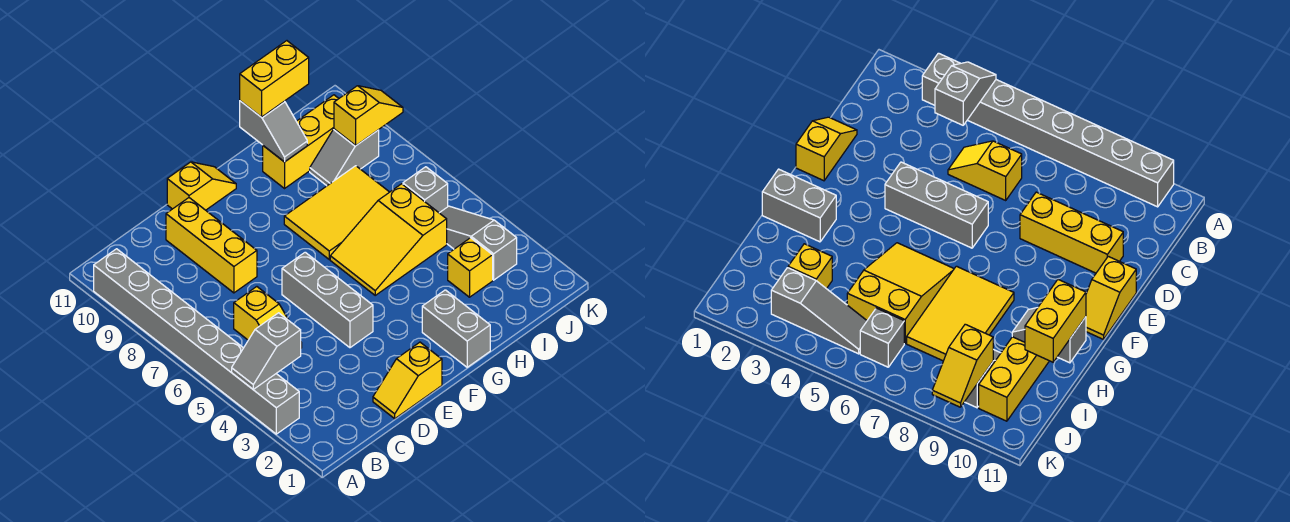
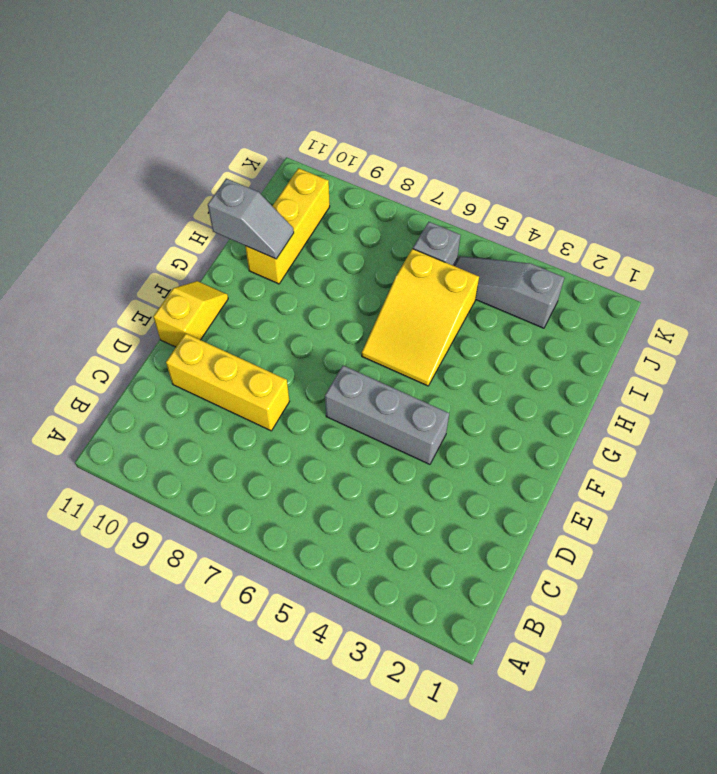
none -> grey brick A3:A10 level 1
none -> yellow slope C5:C6 level 1 top 6
none -> yellow slope D1:E1 level 1 top E

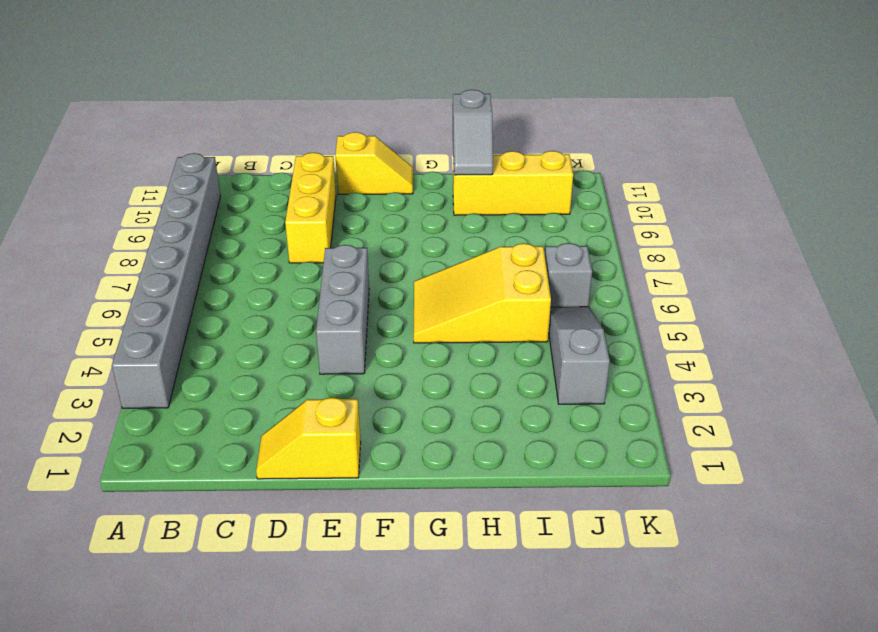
none -> yellow slope C5:C6 level 1 top 6
none -> grey brick G1:G2 level 1
none -> yellow tile G7:I8 level 1

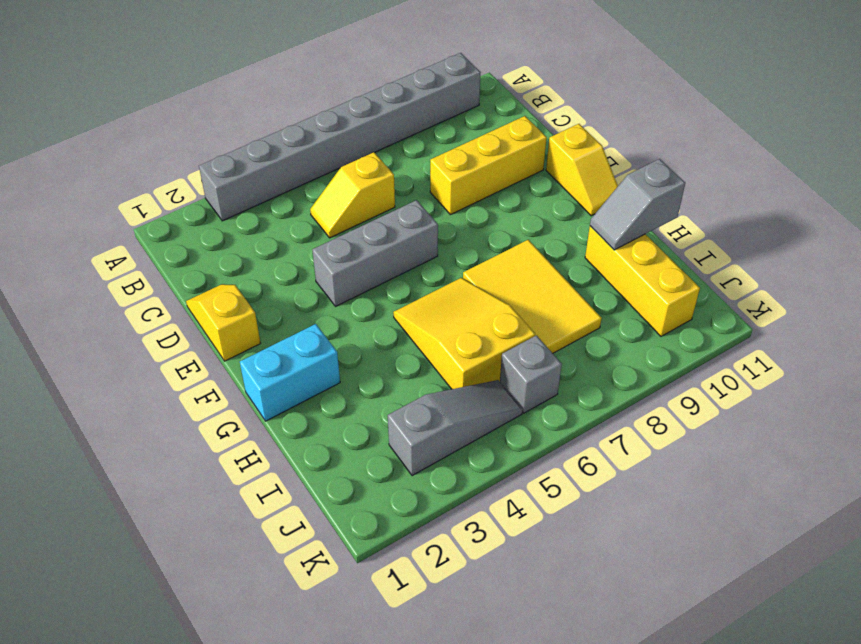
cyan brick G1:G2 level 1 -> grey brick G1:G2 level 1
none -> yellow brick I3 level 1
none -> grey slope I9:J9 level 1 top J
none -> grey slope A4:B4 level 2 top B

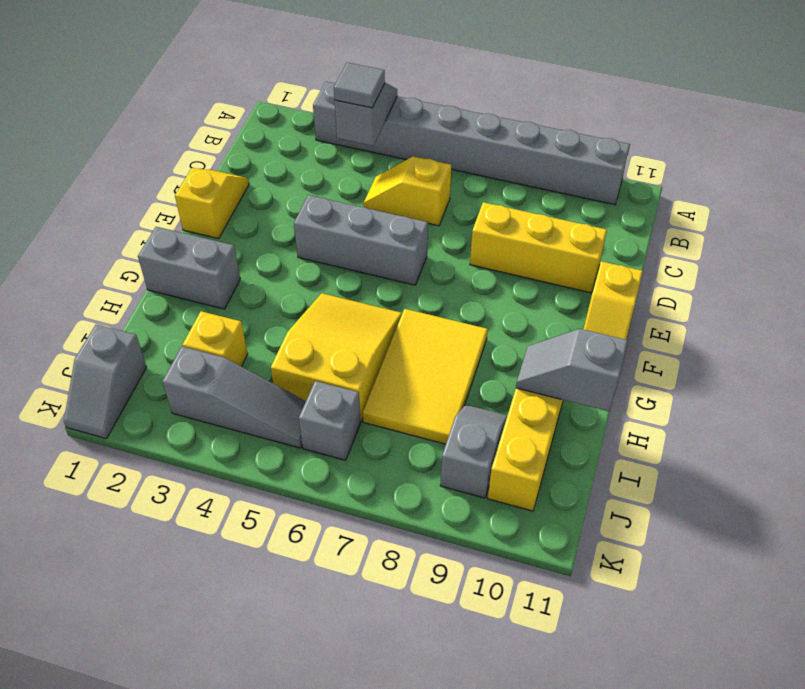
grey tile B4 level 3 -> none
grey slope J1:K1 level 1 top J -> none
none -> yellow slope J9:K9 level 2 top J
none -> yellow brick H11:I11 level 3

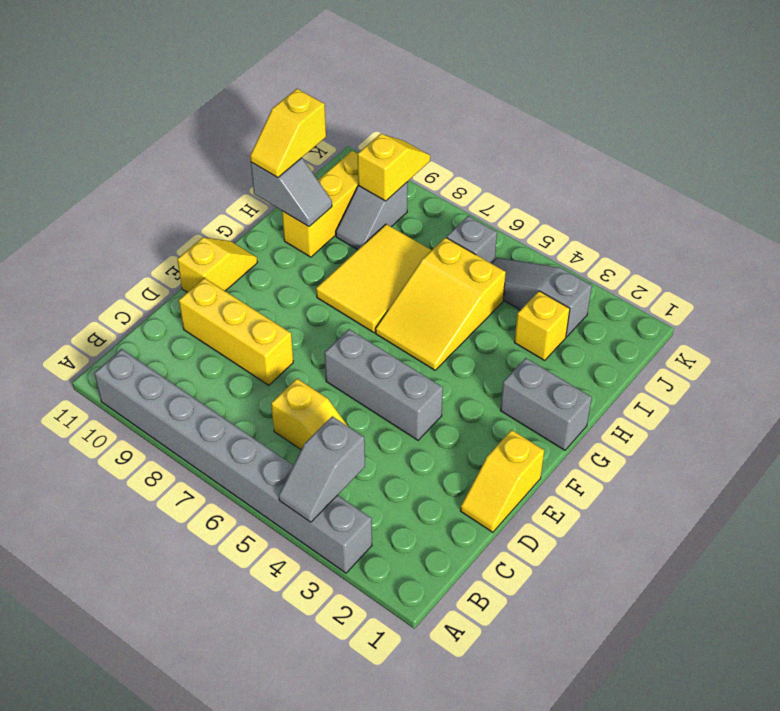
yellow slope H11:I11 level 3 top I -> yellow brick H11:I11 level 3

